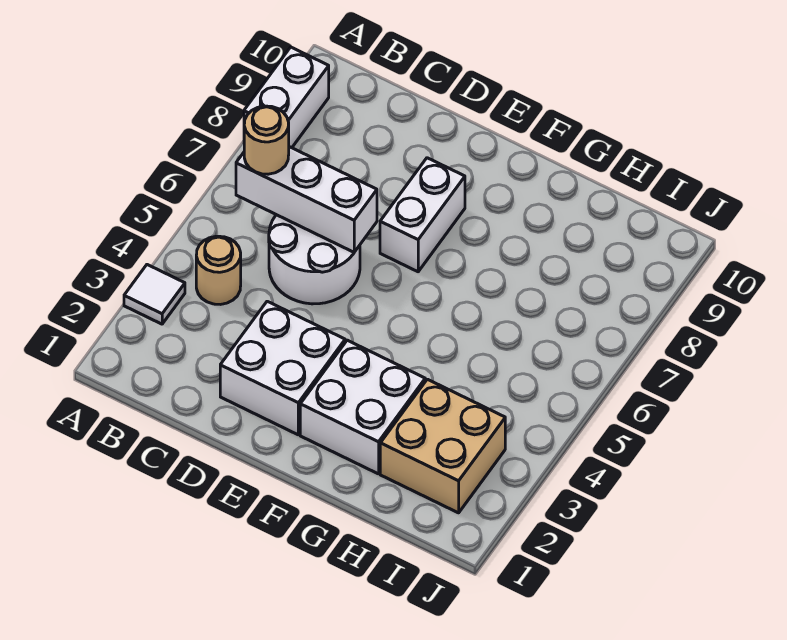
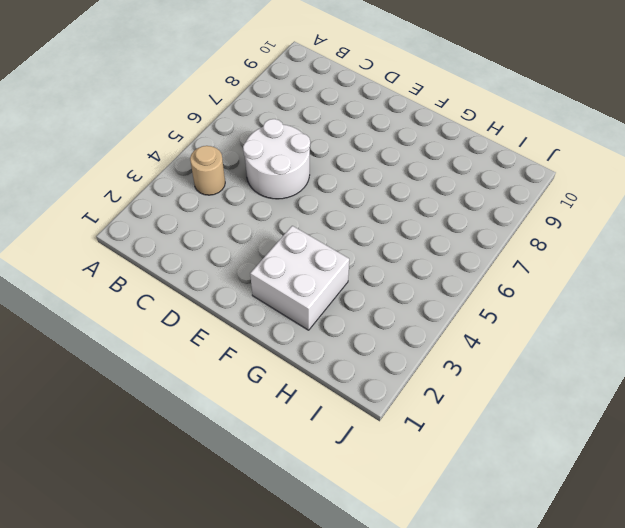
none -> white tile A3 level 1
none -> white brick A8:A9 level 1

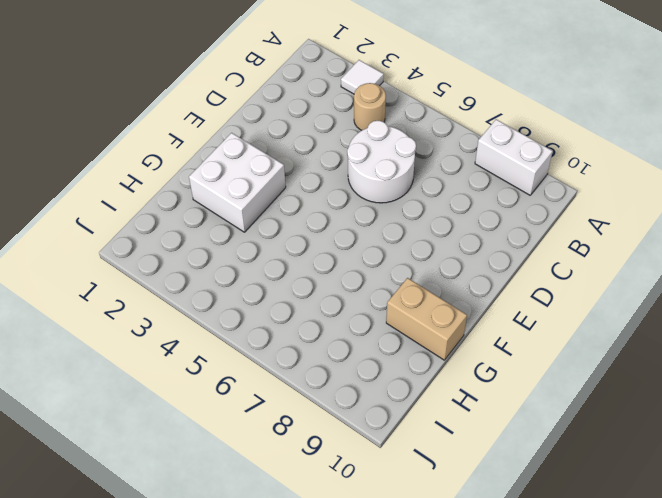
tan brick G9:G10 level 1 -> none
none -> white brick D2:E3 level 1
none -> white brick E7:E8 level 1

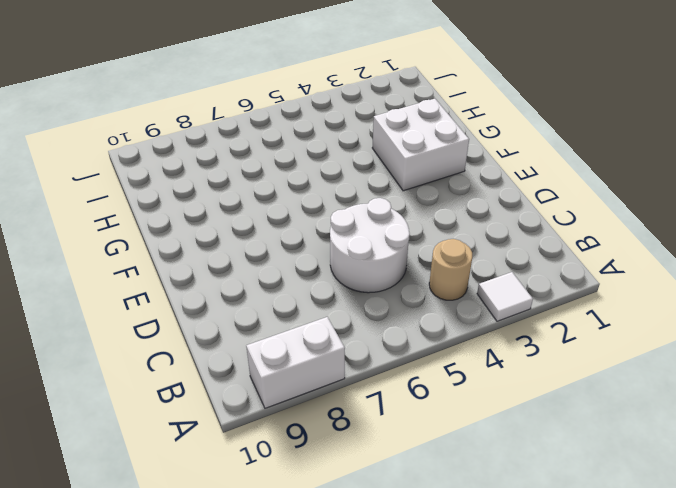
none -> white brick D2:E3 level 1
none -> white brick E7:E8 level 1

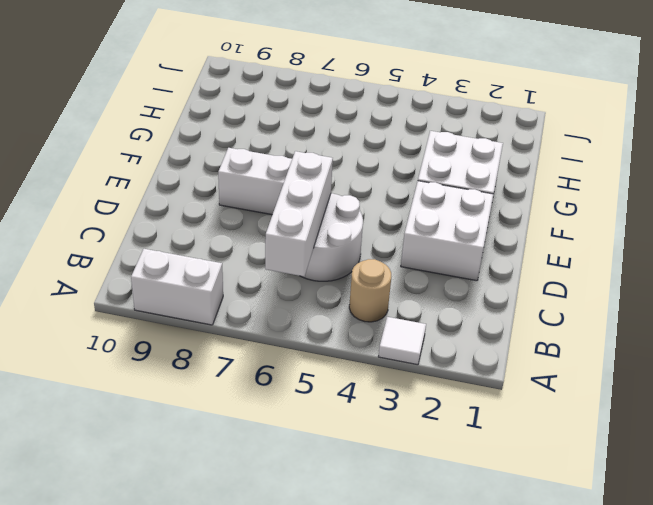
none -> tan brick H2:I3 level 1
none -> tan round brick B6 level 3

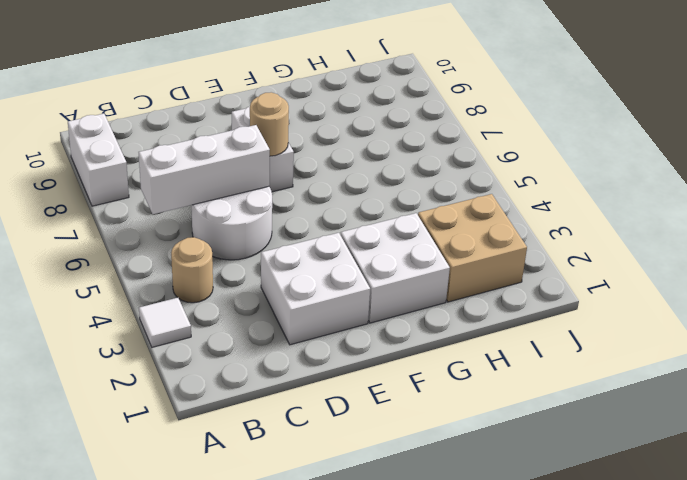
tan round brick E7 level 2 -> tan round brick B6 level 3

